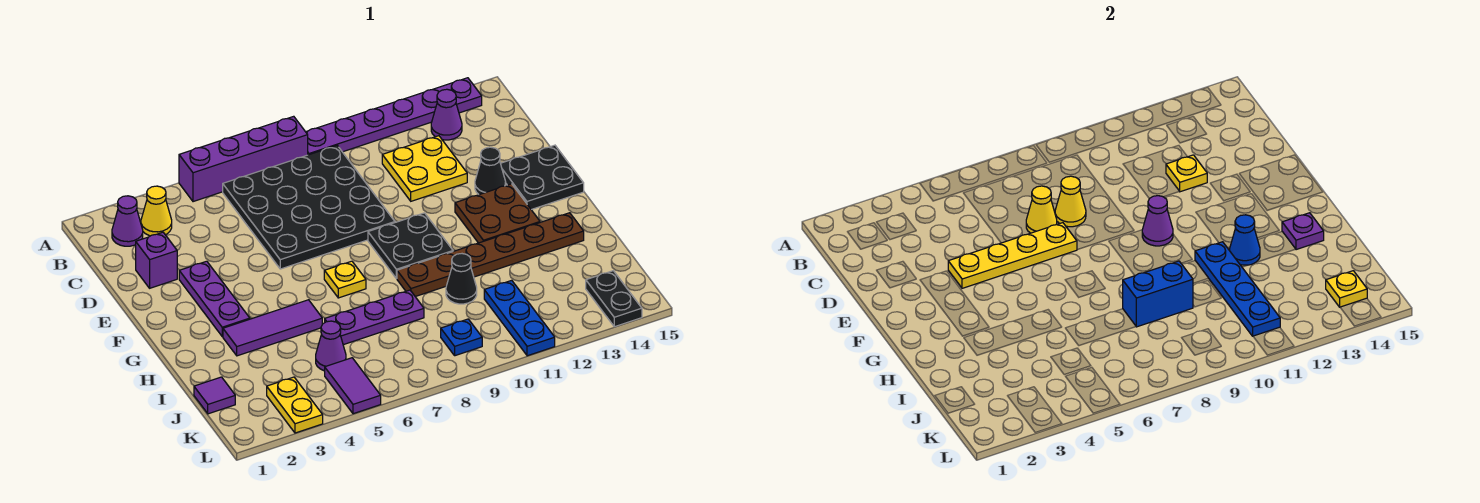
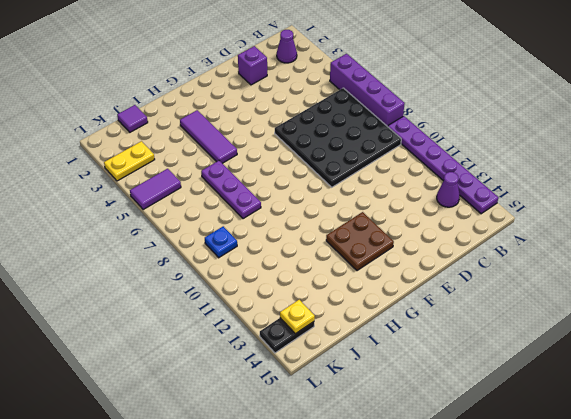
none -> yellow cone B3 level 1
none -> yellow plate C11:D12 level 1
none -> purple plate E3:G3 level 1
none -> black cone E13 level 1

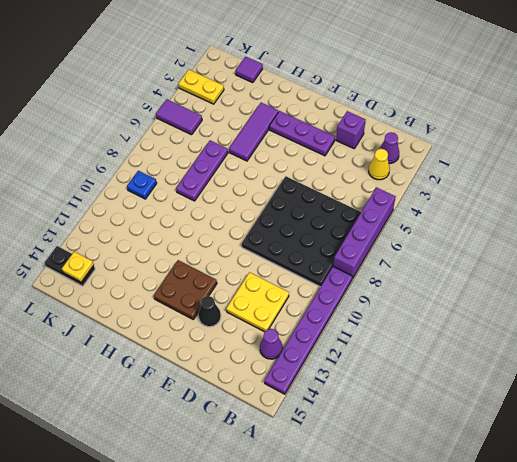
none -> black plate E14:F15 level 1
none -> black plate F9:G10 level 1
none -> yellow plate G7 level 1
none -> brown plate H9:H14 level 1

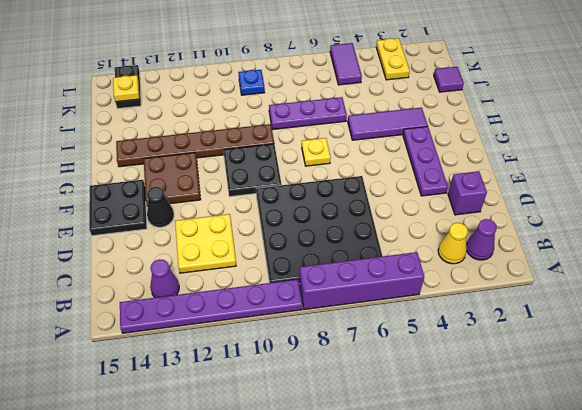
none -> black cone I10 level 1
none -> purple cone J5 level 1
none -> blue plate J11:L11 level 1
none -> yellow cone D7 level 2

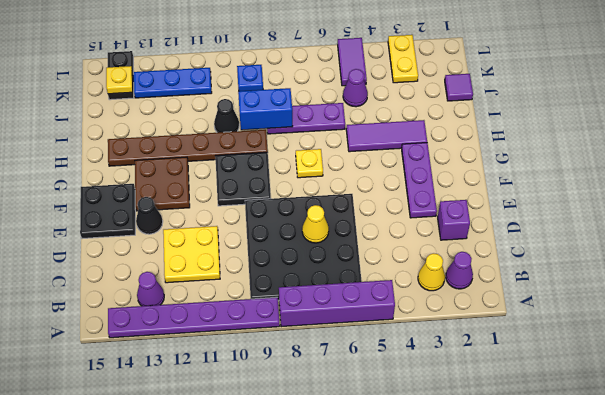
blue plate K11:K13 level 1 -> blue plate J11:L11 level 1
none -> yellow cone D8 level 2
none -> yellow plate D12 level 2
none -> yellow plate E4:E7 level 2
none -> purple cone F10 level 2

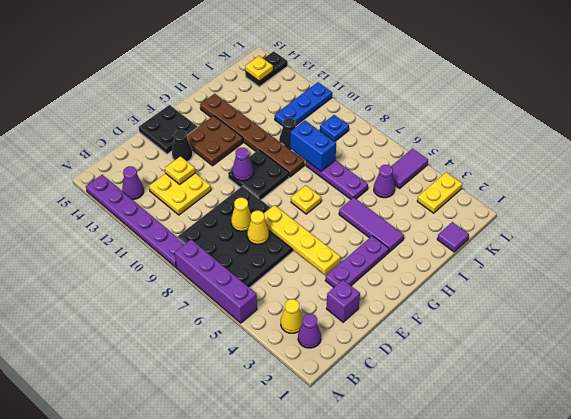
none -> blue plate H11:K11 level 2
none -> blue cone H12 level 2
none -> purple plate H14 level 2

